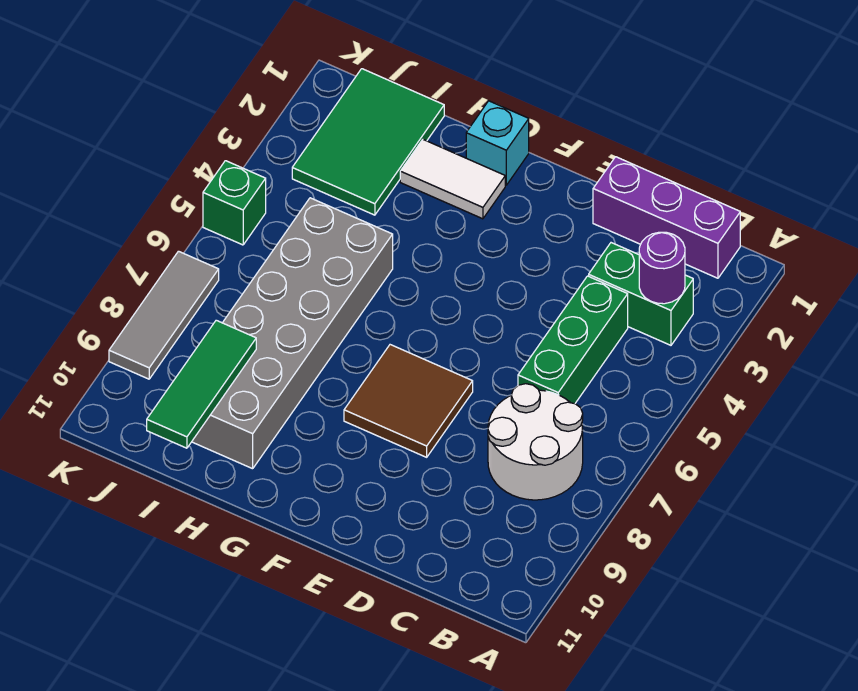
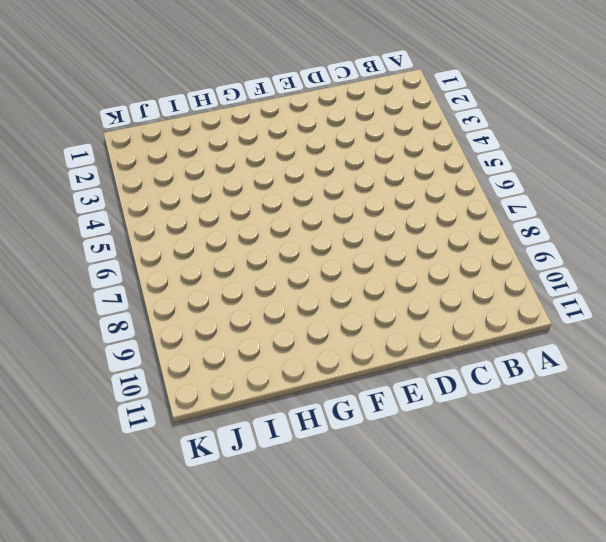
none -> purple brick B1:D1 level 1
none -> green brick B3:C3 level 1
none -> white round brick B7:C8 level 1

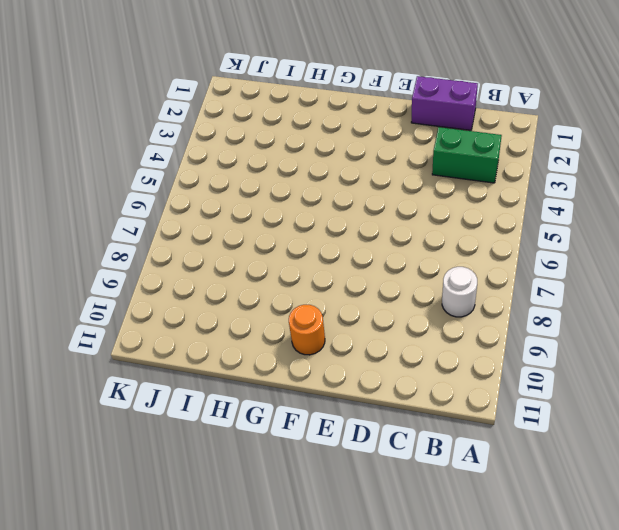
white round brick B8 level 1 -> white round brick B7:C8 level 1
purple brick C1:D1 level 1 -> purple brick B1:D1 level 1
orange round brick F10 level 1 -> none
none -> green brick C4:C6 level 1
none -> brown tile E7:F8 level 1
none -> cyan brick G1 level 1

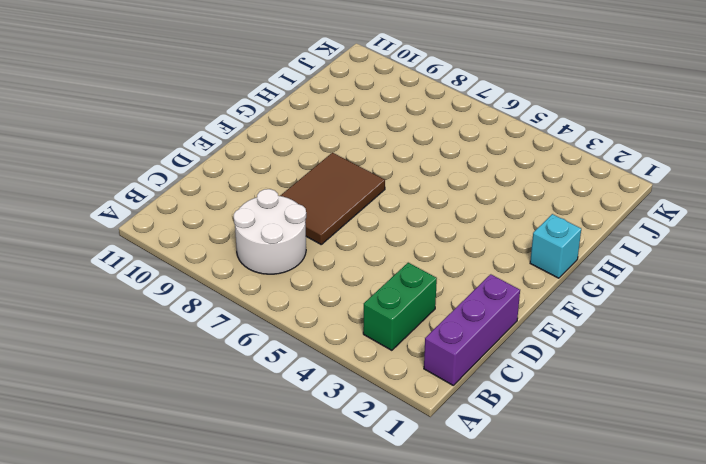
brown tile D7:F8 level 1 -> brown tile E7:F8 level 1
none -> green brick C4:C6 level 1
none -> white tile G2:H2 level 1
none -> grey brick H5:I10 level 1

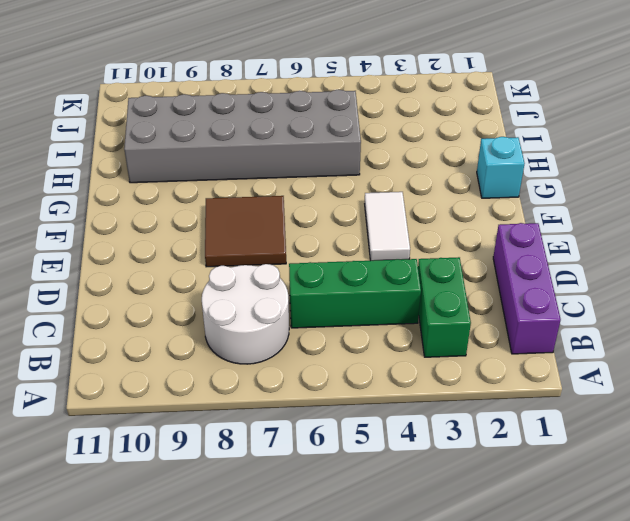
white tile E4:F4 level 1 -> white tile G2:H2 level 1
none -> green tile I1:J3 level 1
none -> green brick K5 level 1
none -> grey tile K7:K9 level 1

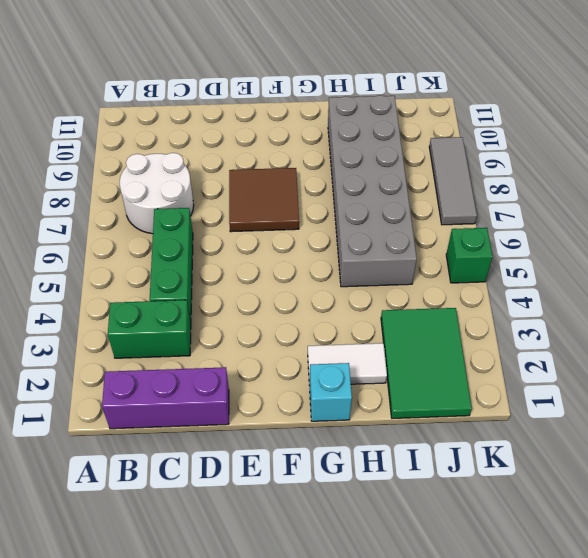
none -> purple round brick B3 level 2
none -> green tile I9:I11 level 2

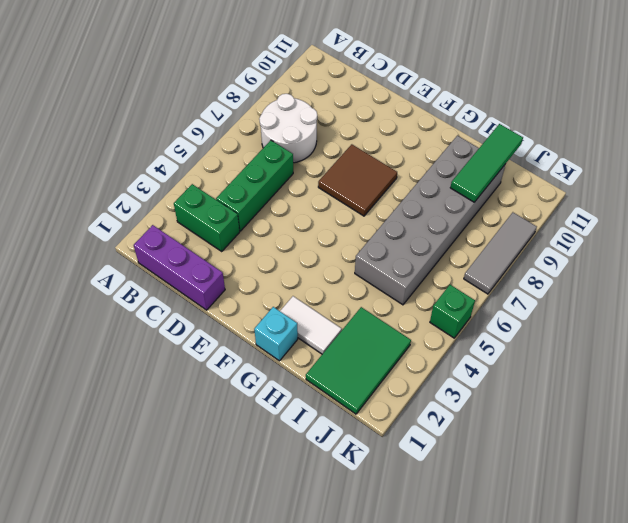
none -> purple round brick B3 level 2

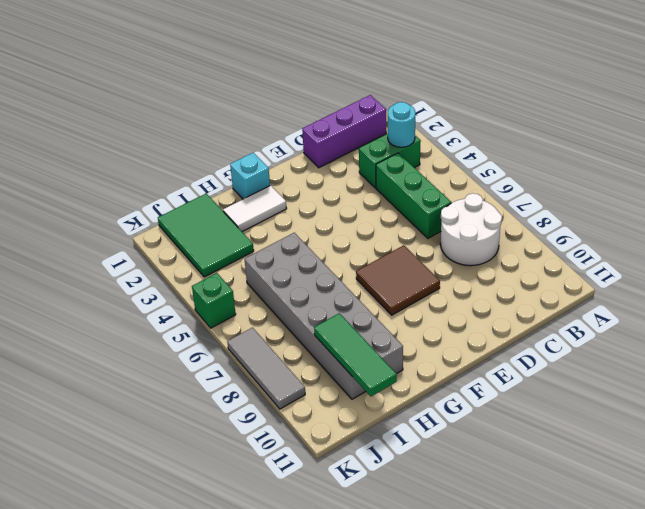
cyan round brick B3 level 2 -> purple round brick B3 level 2

